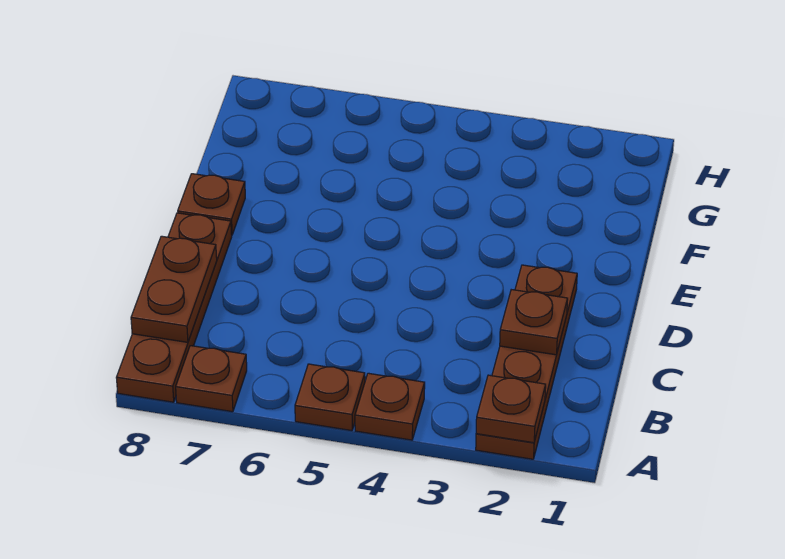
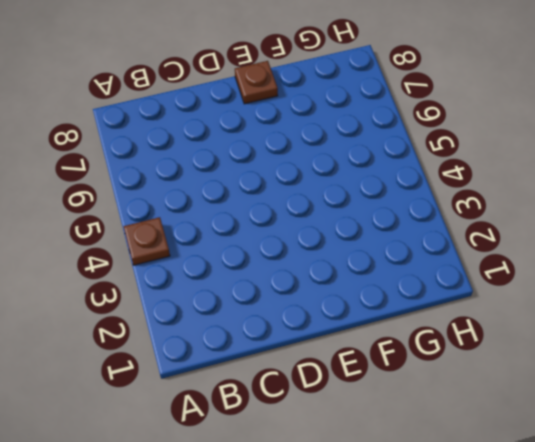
none -> brown plate A2:D2 level 1
none -> brown plate A5 level 1

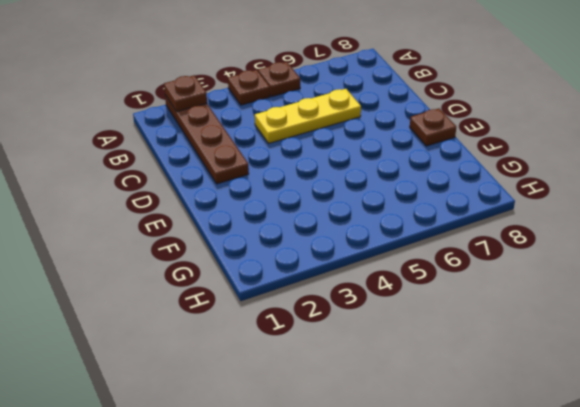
yellow plate C4:C6 level 1 -> none
none -> brown plate A7 level 1
none -> brown plate A8:D8 level 1

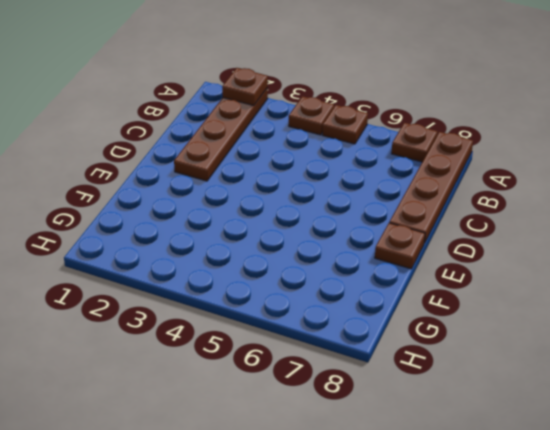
none -> brown plate B8:C8 level 2
none -> brown plate C2 level 2

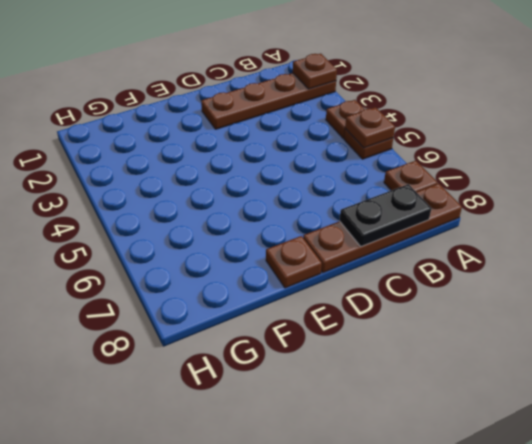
brown plate A5 level 2 -> brown plate C2 level 2
black plate B8:C8 level 2 -> brown plate B8:C8 level 2

